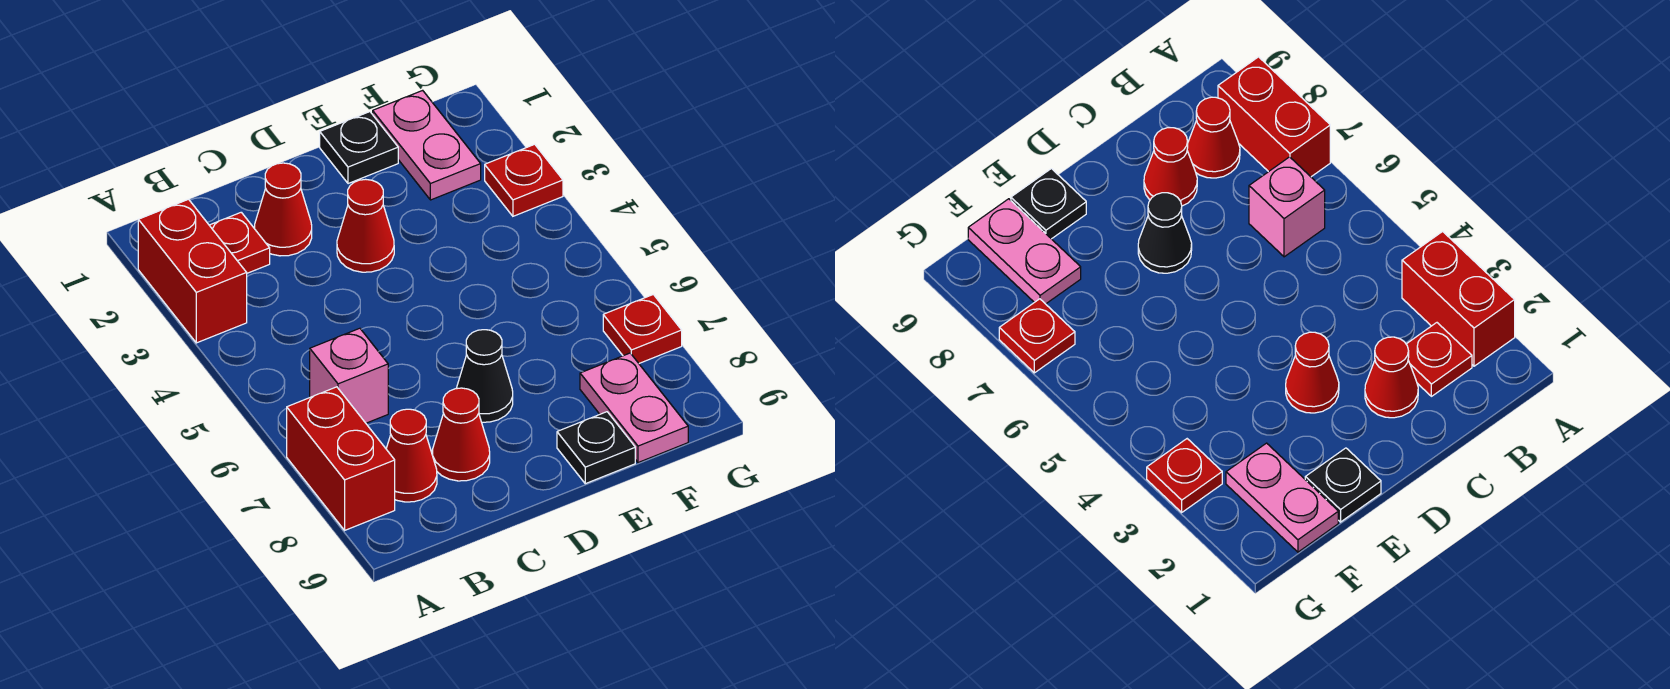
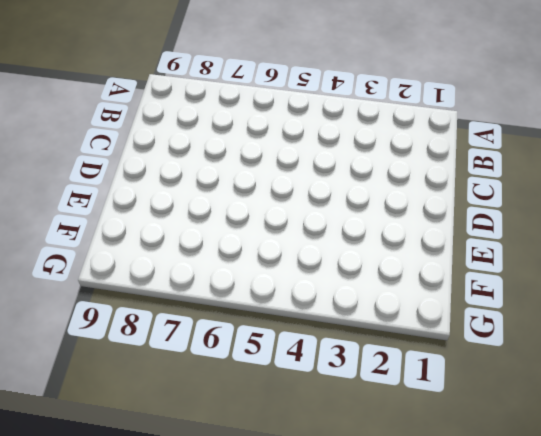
none -> red brick A2:A3 level 1
none -> red brick A7:A8 level 1
none -> red plate B2 level 1

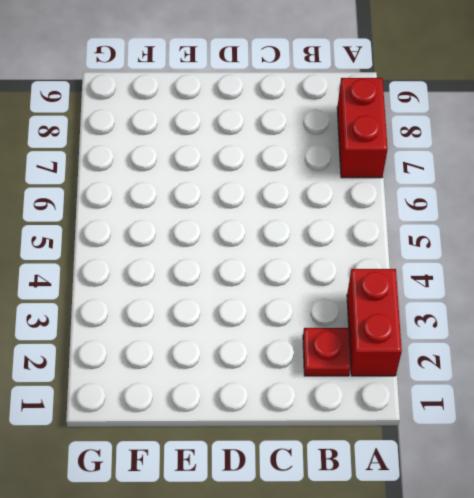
none -> pink brick B6 level 1
none -> red cone B8 level 1
none -> red cone C2 level 1

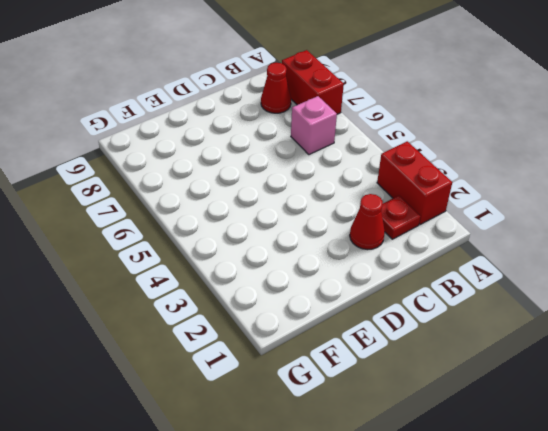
none -> red cone C8 level 1
none -> red cone D3 level 1
none -> black cone D7 level 1

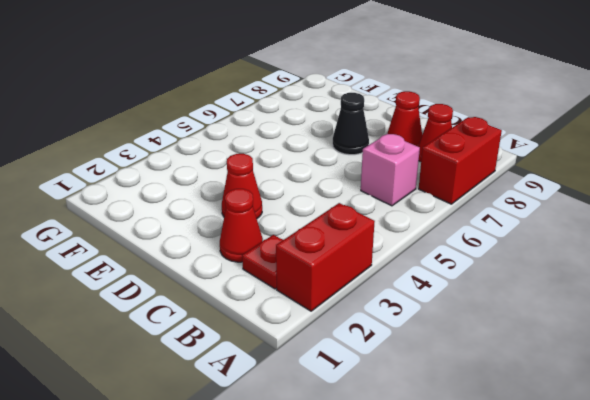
none -> black plate E1 level 1
none -> black plate E9 level 1
none -> pink plate F1:F2 level 1

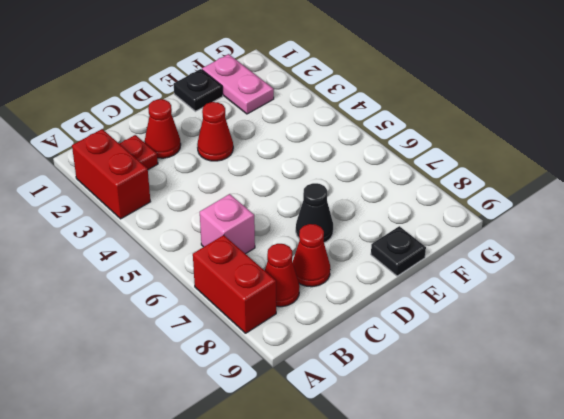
none -> pink plate F8:F9 level 1
none -> red plate G3 level 1
none -> red plate G7 level 1

